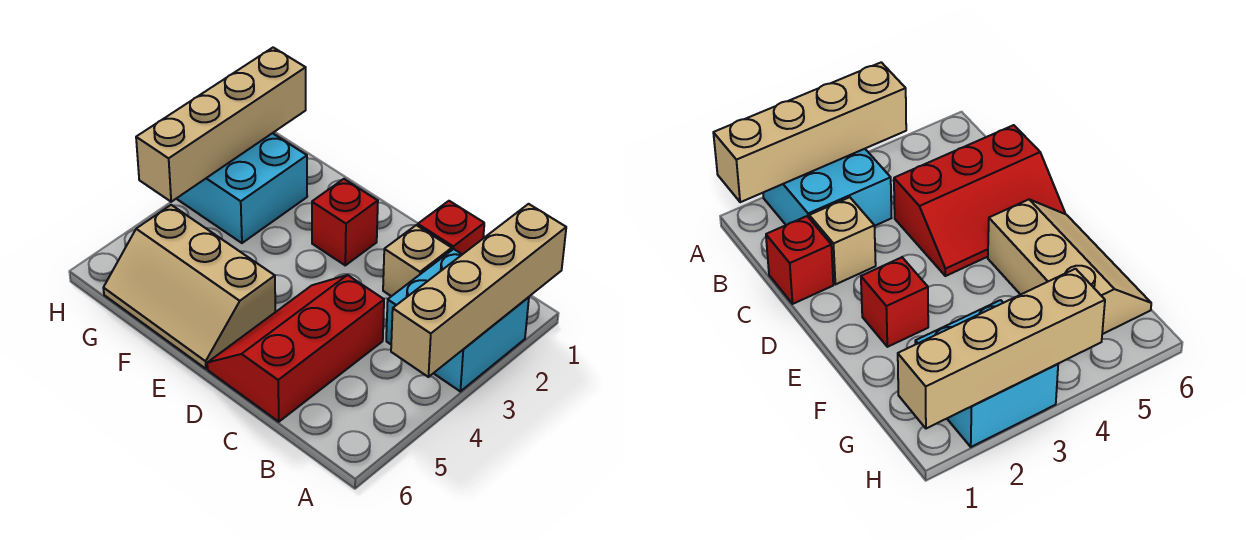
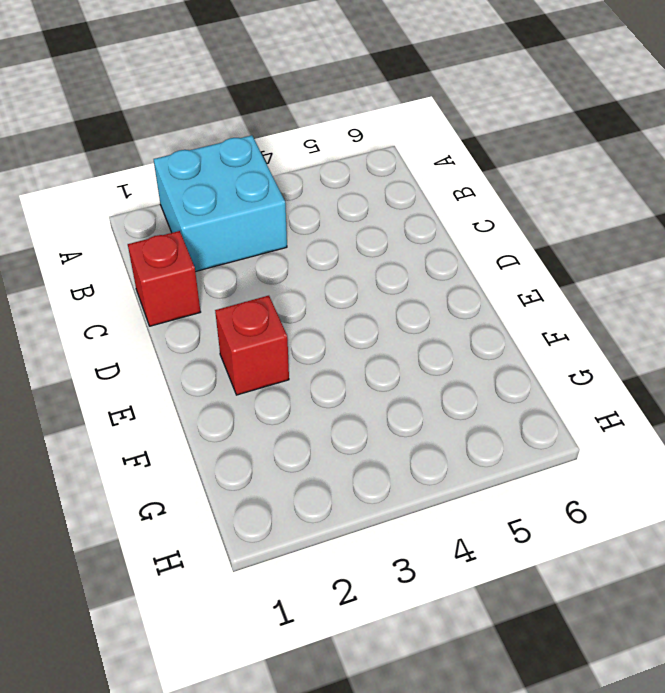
none -> tan brick C2 level 1
none -> red slope C4:D6 level 1 top C

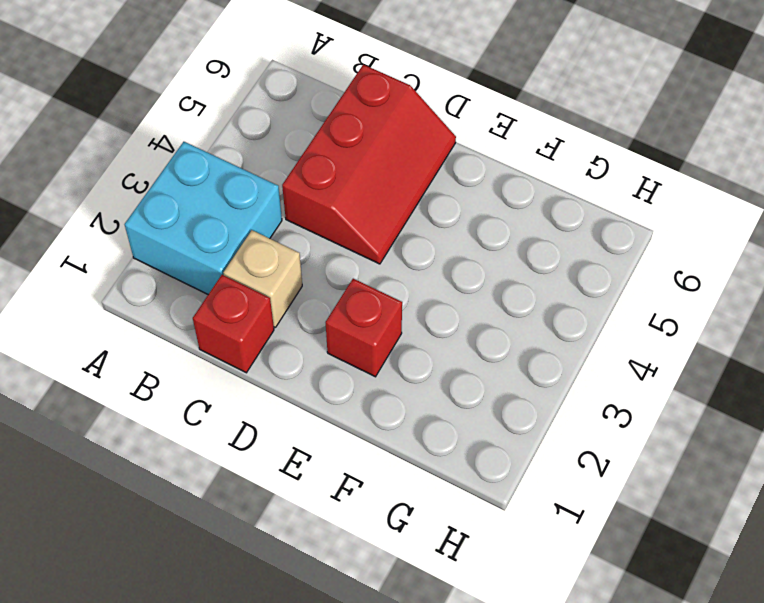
none -> tan slope E5:G6 level 1 top 5
none -> cyan brick G2:H3 level 1

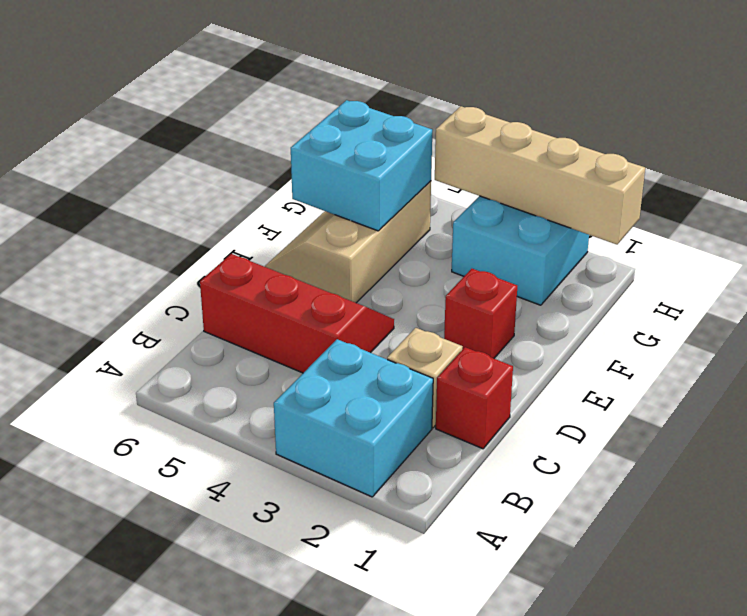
cyan brick F5:G6 level 2 -> none
none -> tan brick A1:A4 level 2

